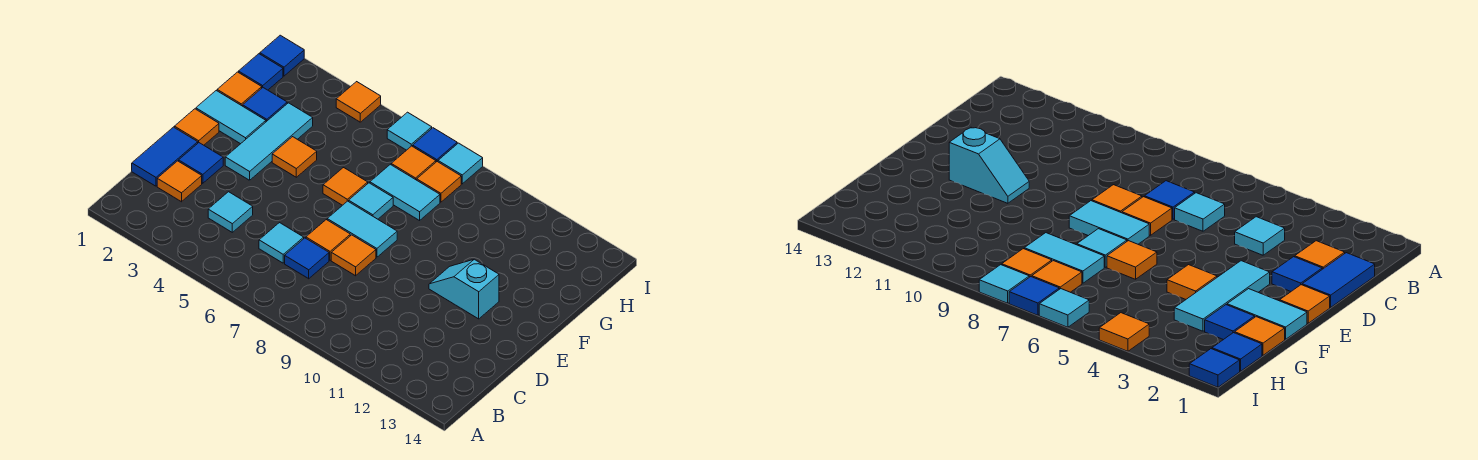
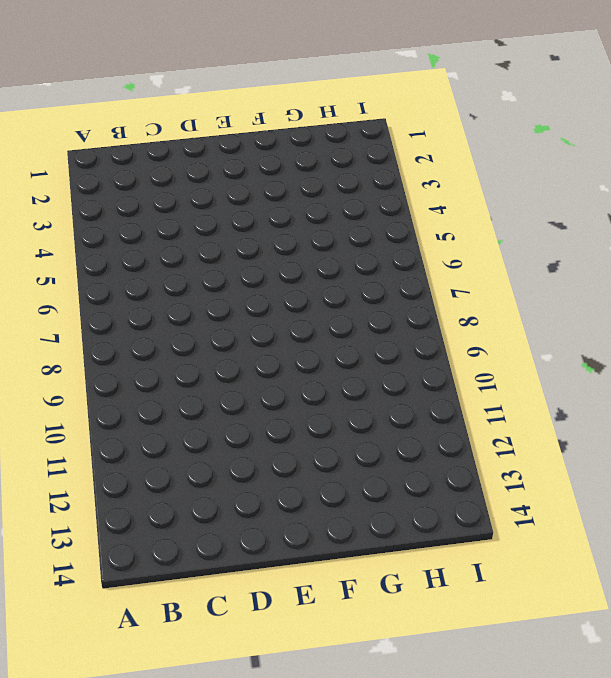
none -> blue tile C1:D1 level 1
none -> orange tile C2 level 1
none -> cyan tile C4 level 1

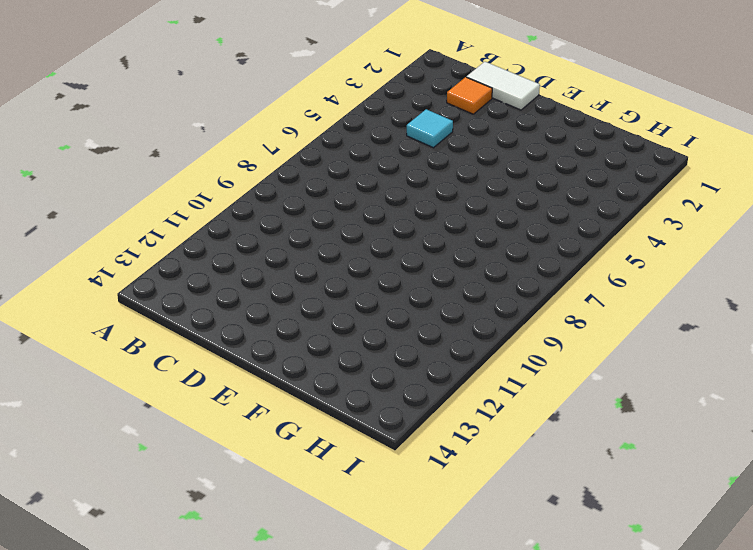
white tile C1:D1 level 1 -> blue tile C1:D1 level 1
none -> cyan tile C6 level 1
none -> blue tile C7 level 1
none -> blue tile D2 level 1

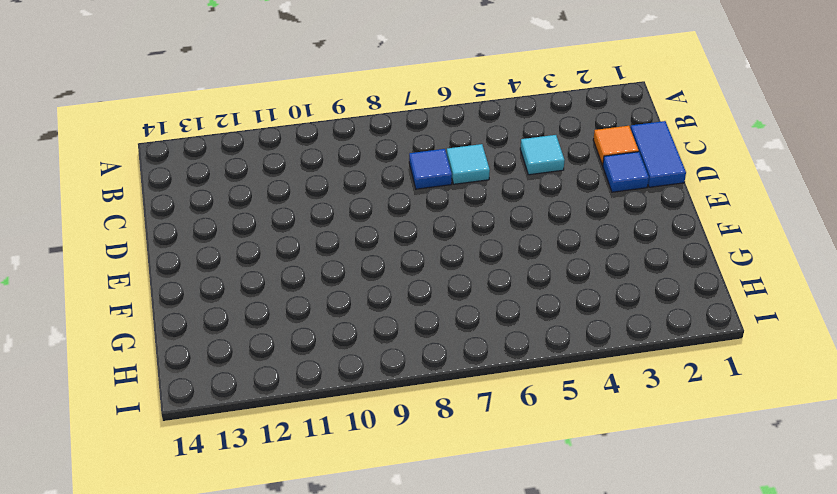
none -> orange tile D7 level 1
none -> orange tile D8 level 1
none -> orange tile E1 level 1

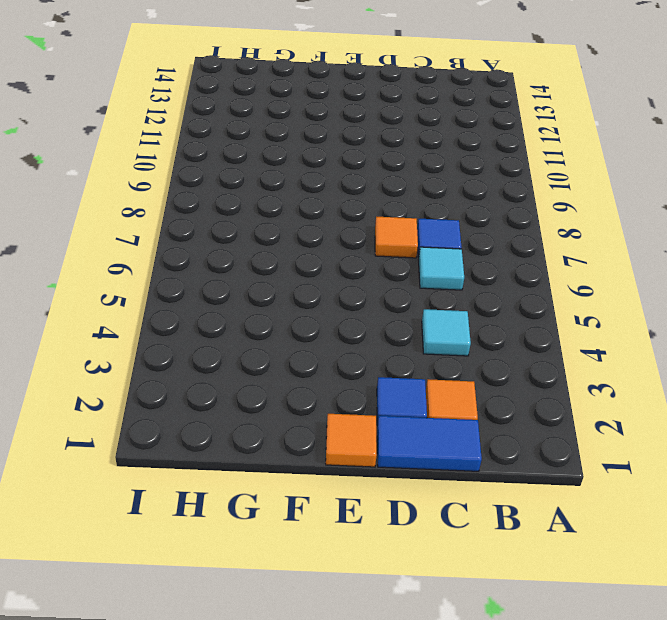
none -> orange tile D8 level 1
none -> cyan tile E3:G3 level 1
none -> cyan tile E7:E8 level 1

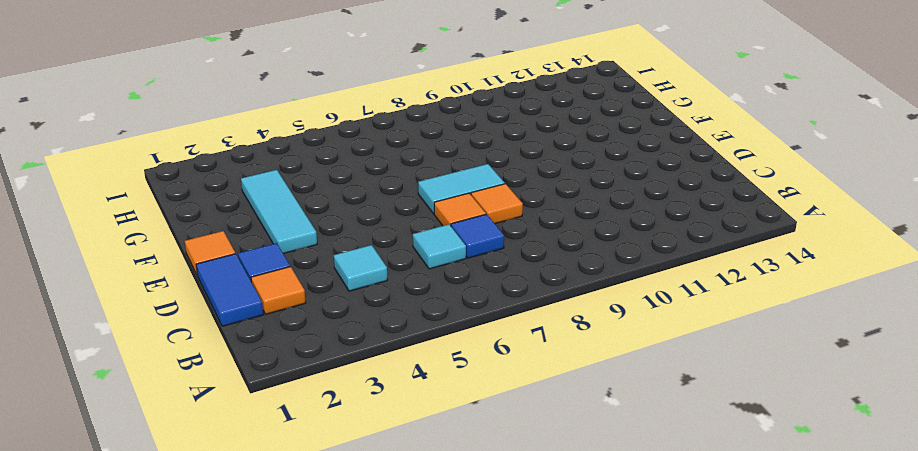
none -> cyan slope E11:E12 level 1 top 12
none -> cyan tile F1:F2 level 1
none -> orange tile F4 level 1

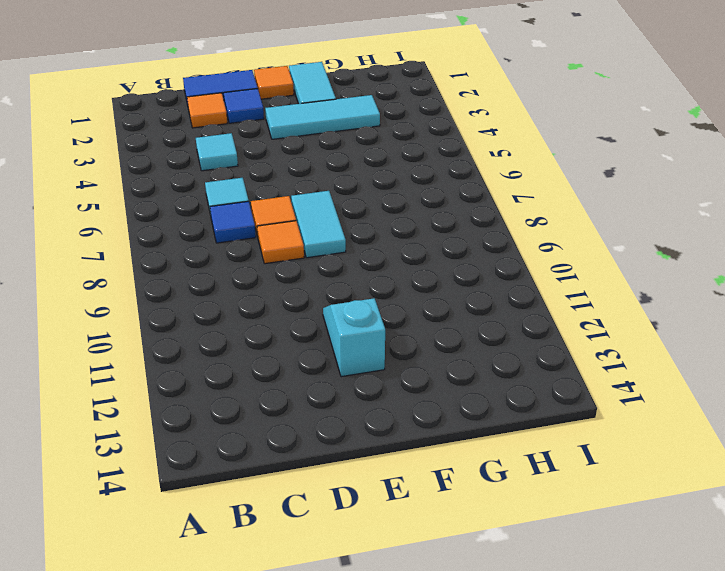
none -> orange tile F4 level 1
none -> orange tile F6 level 1
none -> cyan tile F7 level 1

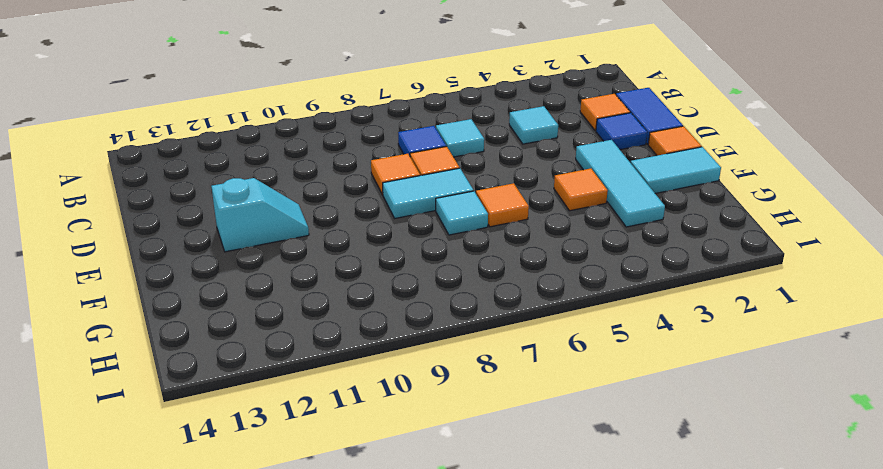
none -> orange tile G1 level 1
none -> blue tile G2 level 1
none -> cyan tile G7:G8 level 1

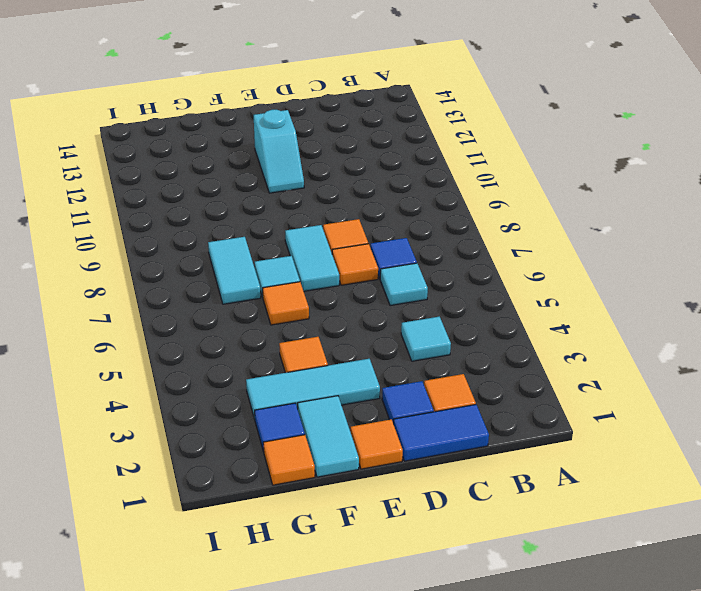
none -> blue tile H1 level 1
none -> orange tile H7 level 1
none -> orange tile H8 level 1

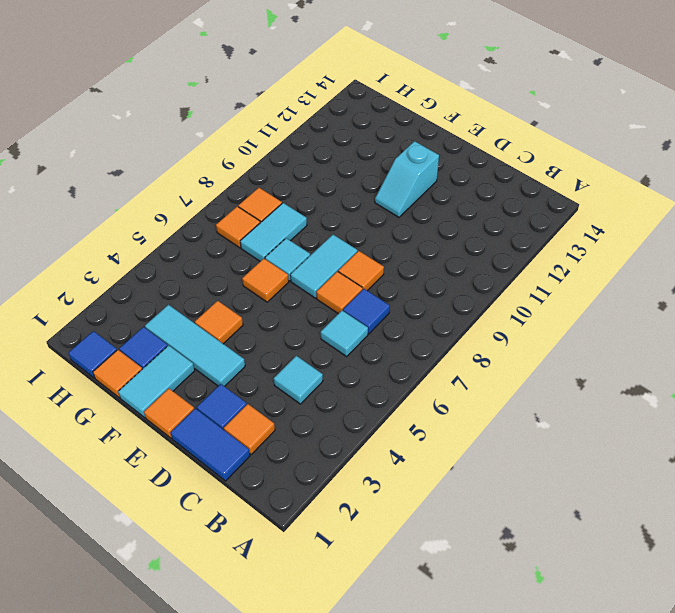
none -> blue tile I1 level 1
none -> orange tile I4 level 1
none -> cyan tile I6 level 1

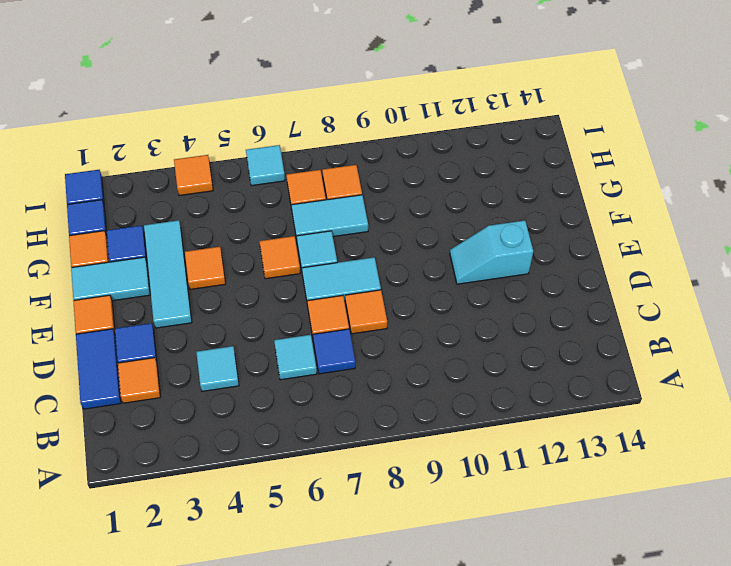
none -> blue tile I7 level 1
none -> cyan tile I8 level 1

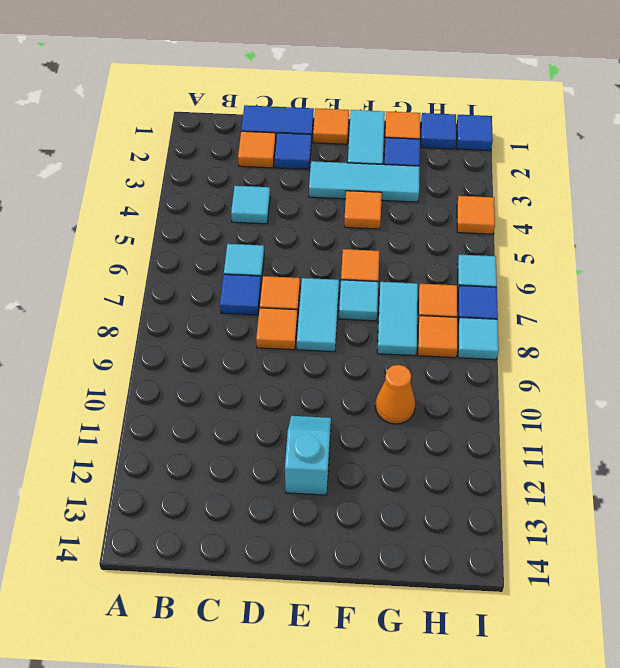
orange cone G10 level 1 -> none

